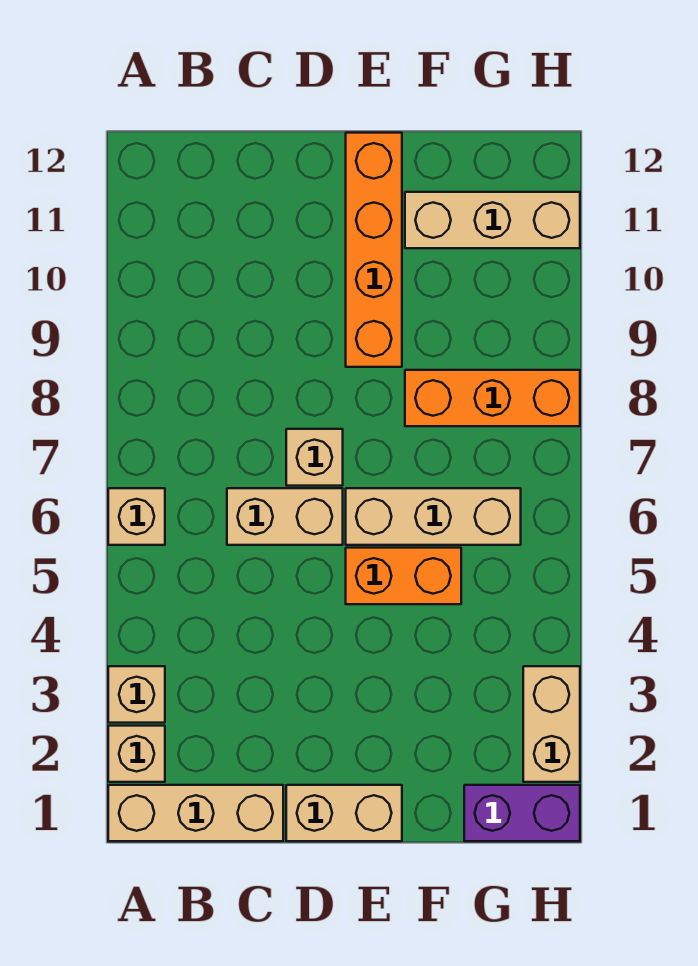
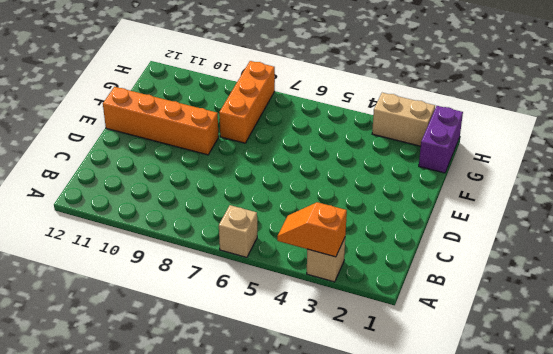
orange slope A3:A4 level 2 top 3 -> none
none -> tan brick A1:C1 level 1
none -> tan brick A2 level 1
none -> tan brick C6:D6 level 1

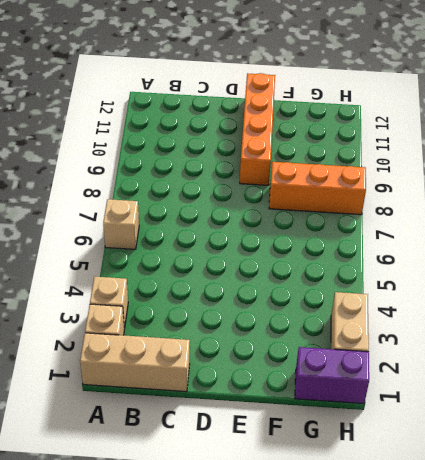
none -> tan brick C6:D6 level 1
none -> tan brick D1:E1 level 1
none -> tan brick D7 level 1

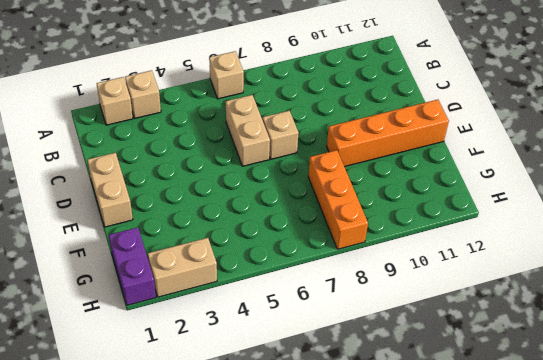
none -> tan brick A1:C1 level 1
none -> orange brick E5:F5 level 1
none -> tan brick E6:G6 level 1

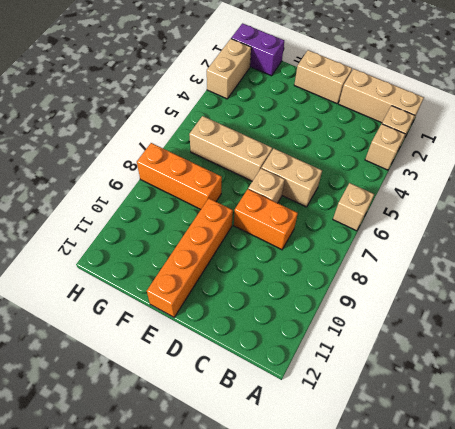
orange brick C8:D8 level 1 -> orange brick E5:F5 level 1
none -> tan brick F11:H11 level 1

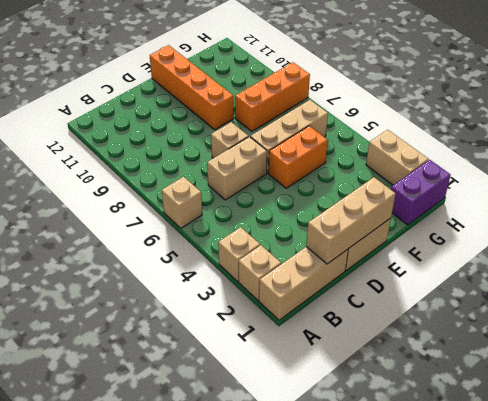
tan brick C1:E1 level 2 -> tan brick F11:H11 level 1

